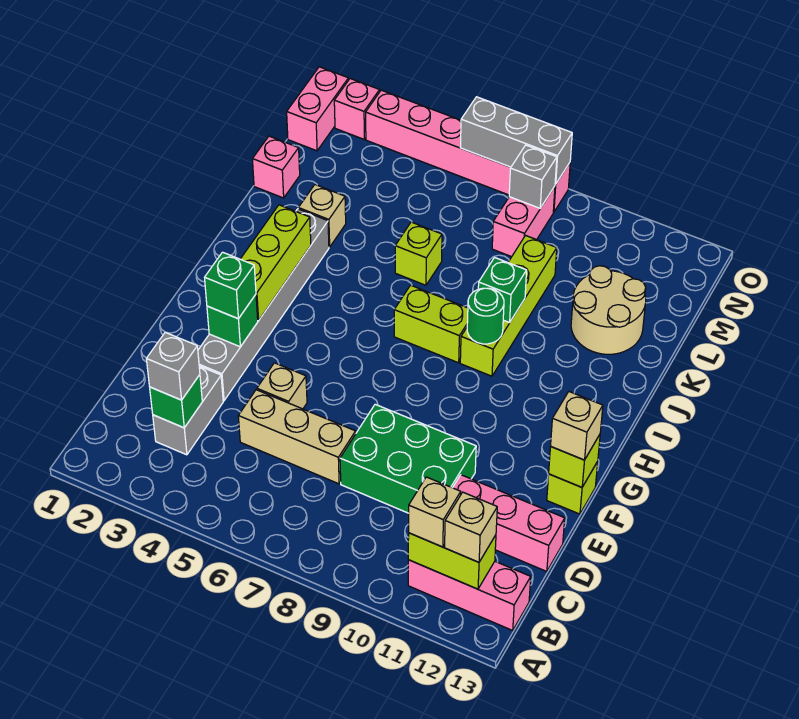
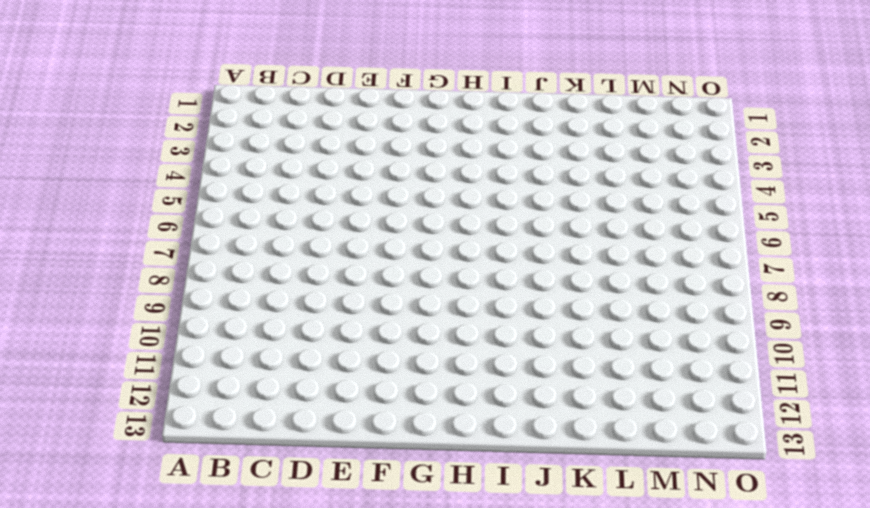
none -> pink brick B11:B13 level 1
none -> grey brick C3:D3 level 1
none -> tan brick D5:D7 level 1
none -> green brick D8:E10 level 1

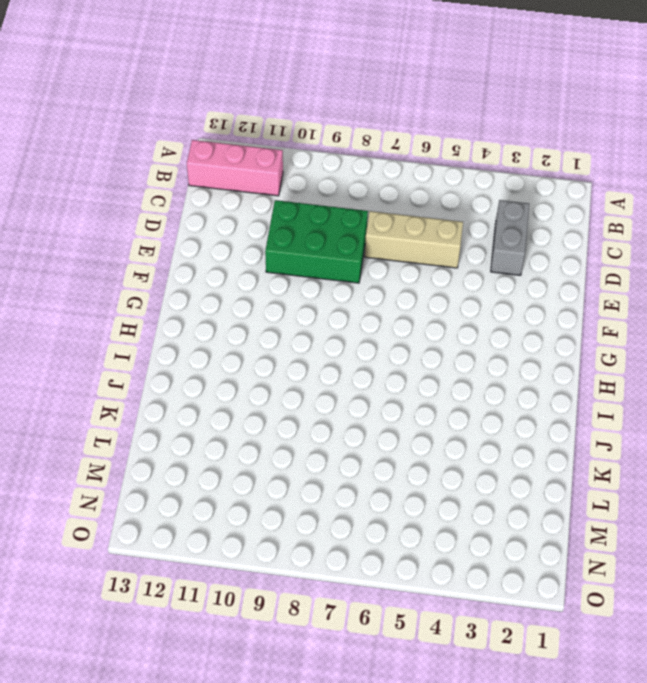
none -> pink brick D11:D13 level 1
none -> grey brick E3:J3 level 1
none -> tan brick E5 level 1
none -> lime brick F13 level 1

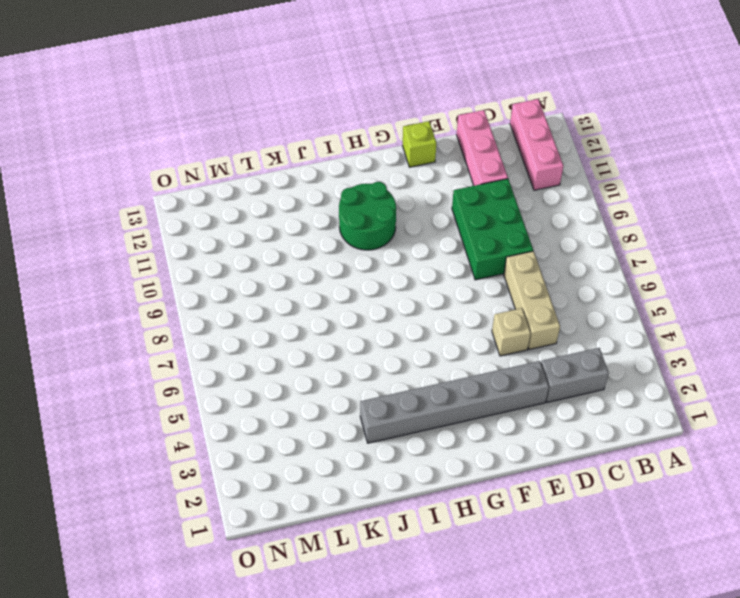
green round brick H10:I11 level 1 -> none
none -> lime brick I7:I8 level 1
none -> lime brick I9:L9 level 1
none -> tan brick K3 level 1
none -> lime brick K6 level 1

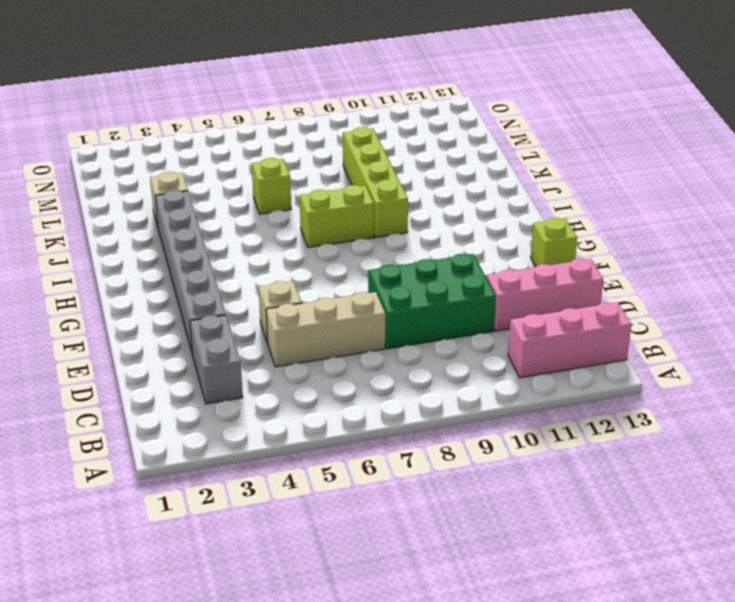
none -> tan round brick K11:L12 level 1
none -> pink brick L1 level 1
none -> pink brick M8:N8 level 1
none -> pink brick N1:O1 level 1

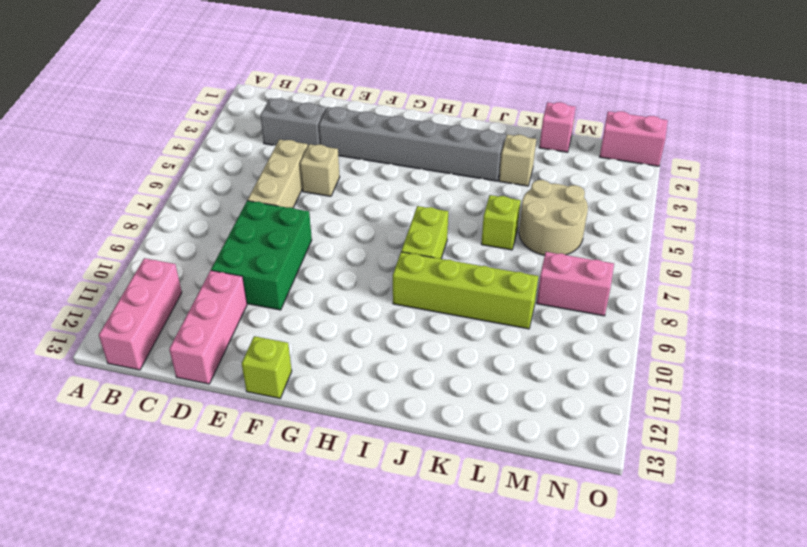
tan round brick L5:M6 level 1 -> tan round brick K11:L12 level 1
none -> pink brick O2 level 1
none -> pink brick O3:O8 level 1
none -> lime brick B11:B12 level 2
none -> green brick C3 level 2

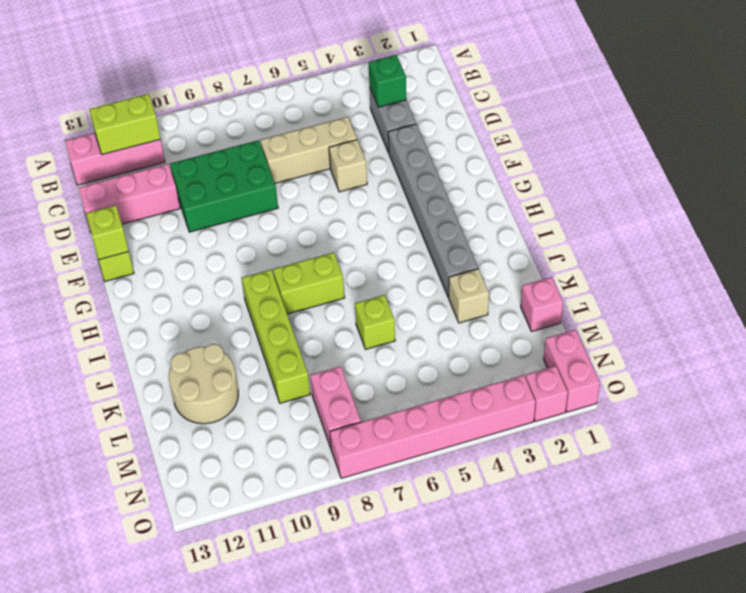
none -> green brick F3 level 2
none -> lime brick G3:I3 level 2
none -> green round brick I9 level 2
none -> green brick J9 level 2

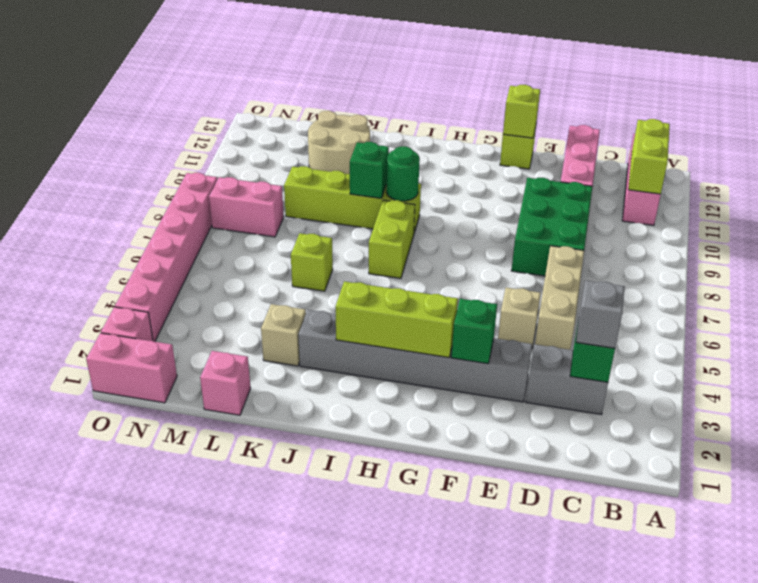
none -> grey brick N8 level 2
none -> grey brick O6:O8 level 2
none -> tan brick B11 level 3
none -> tan brick B12 level 3

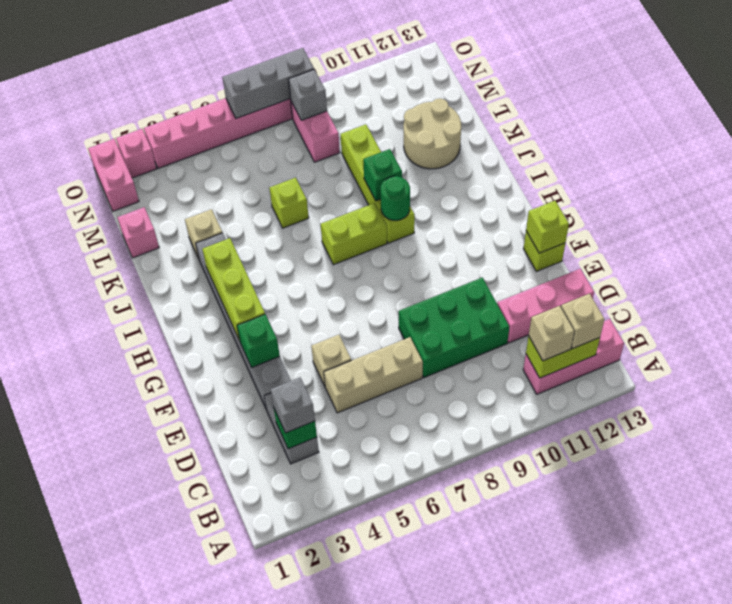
none -> green brick F3 level 3
none -> tan brick F13 level 3

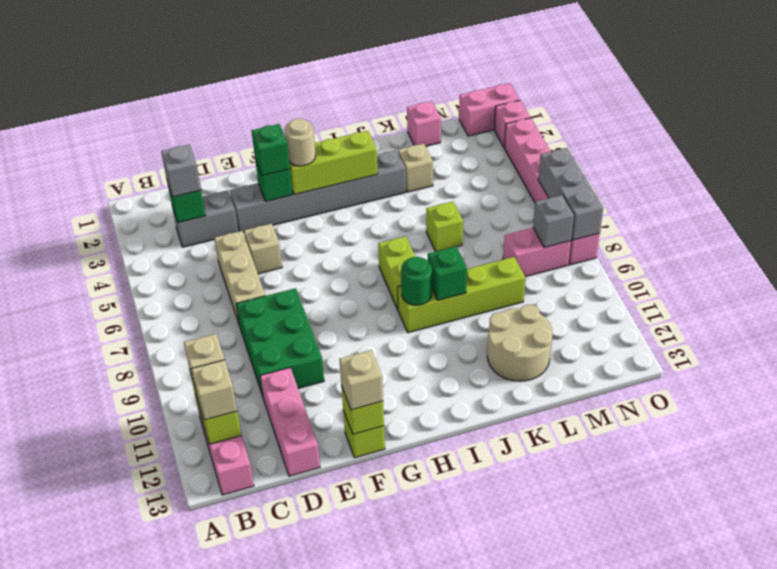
tan round brick G3 level 3 -> none

